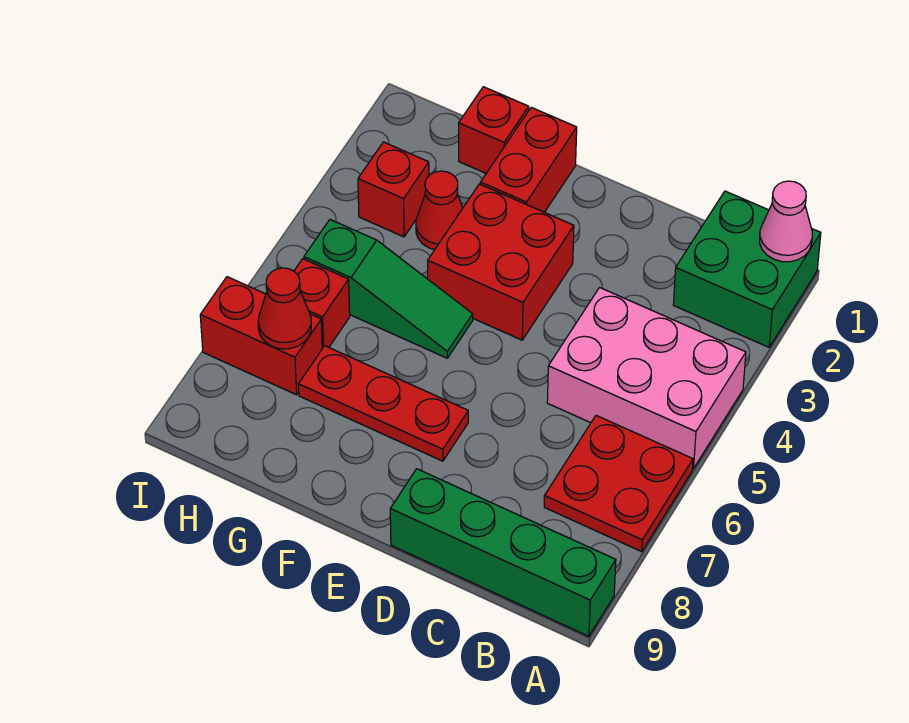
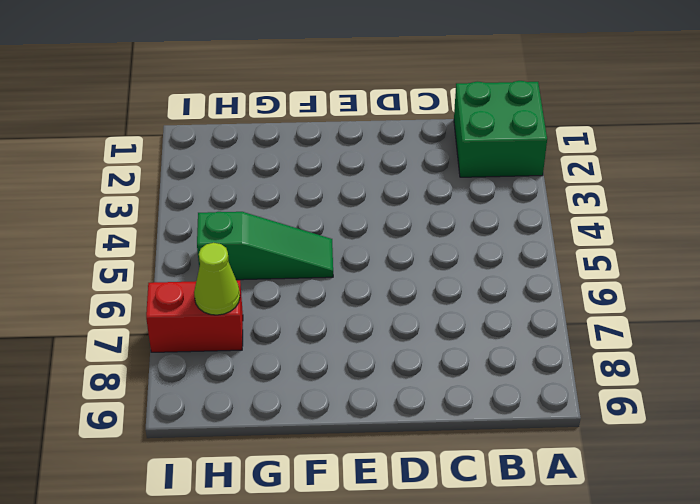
lime cone H7 level 2 -> red cone H7 level 2
none -> pink brick A4:C5 level 1
none -> red plate A6:B7 level 1
none -> green brick A9:D9 level 1

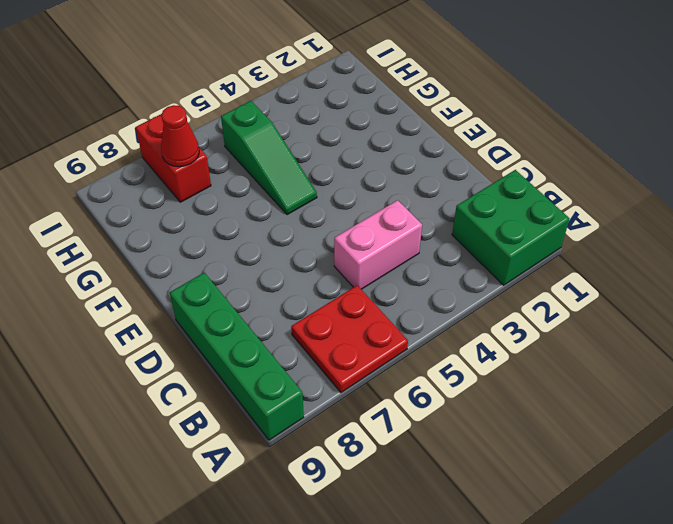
pink brick C4:C5 level 1 -> pink brick A4:C5 level 1
none -> red brick E3:F4 level 1
none -> red plate E7:G7 level 1
none -> red brick F1:F2 level 1

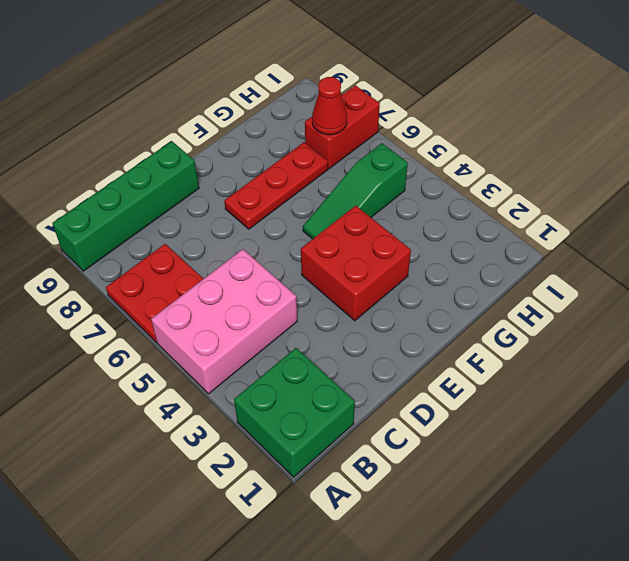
none -> red brick F1:F2 level 1
none -> red brick G1 level 1
none -> red cone G3 level 1

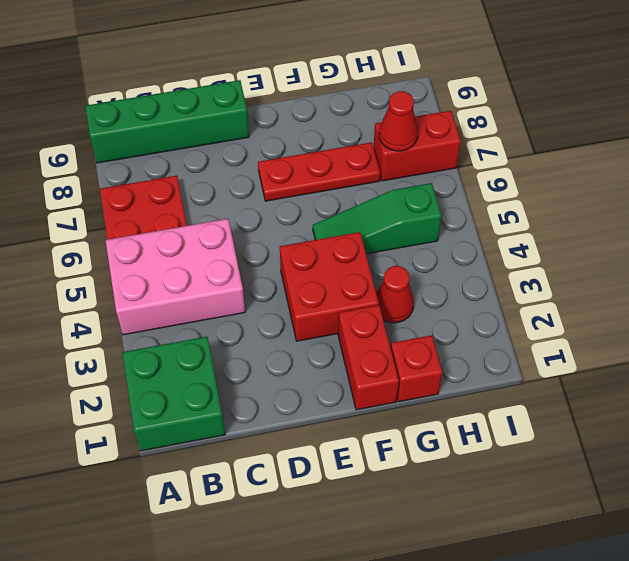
none -> red brick H3 level 1
none -> red brick H6 level 1
none -> pink cone A1 level 2

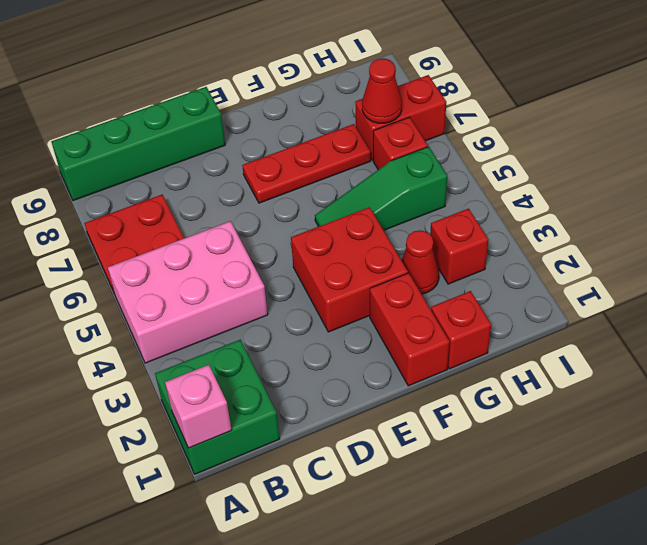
pink brick A1 level 2 -> pink cone A1 level 2

